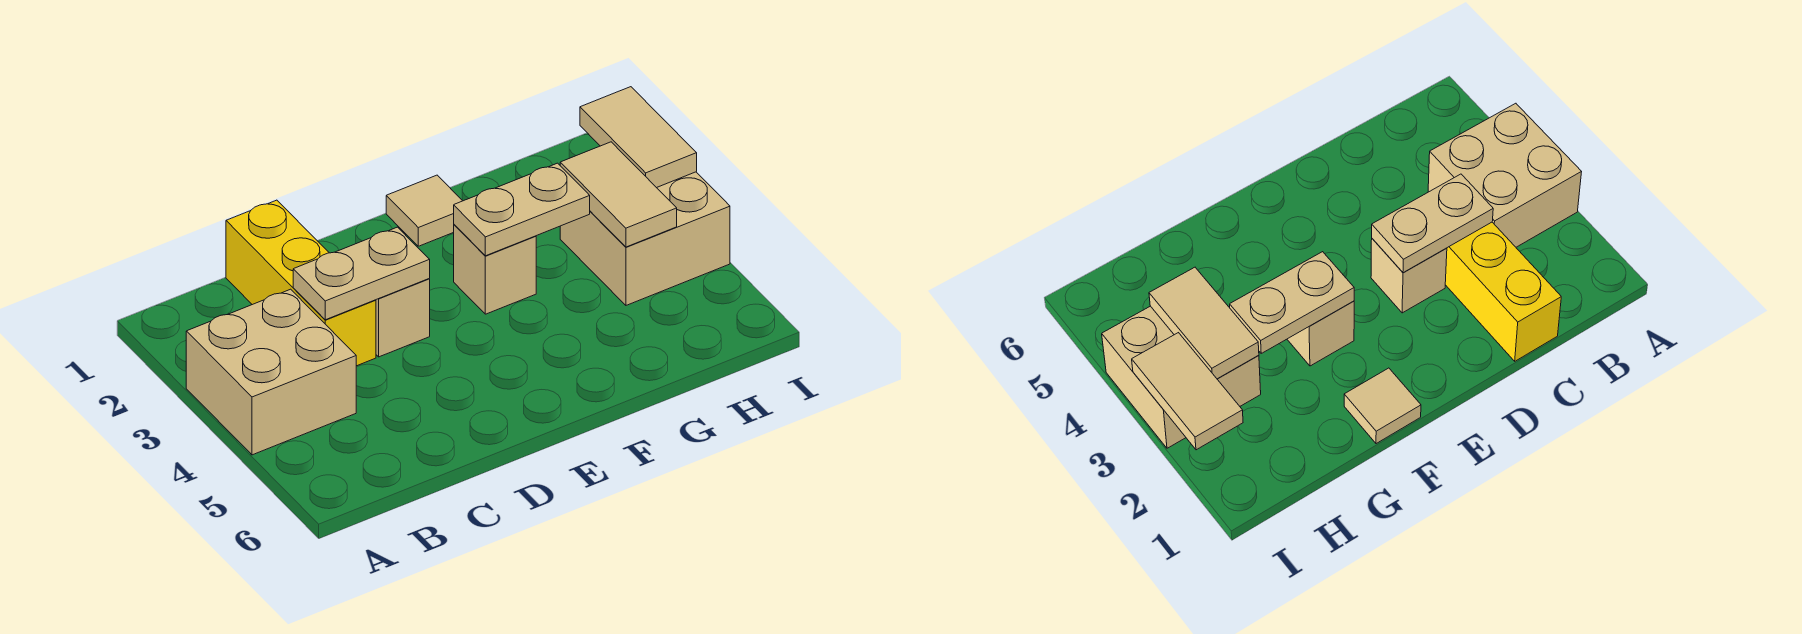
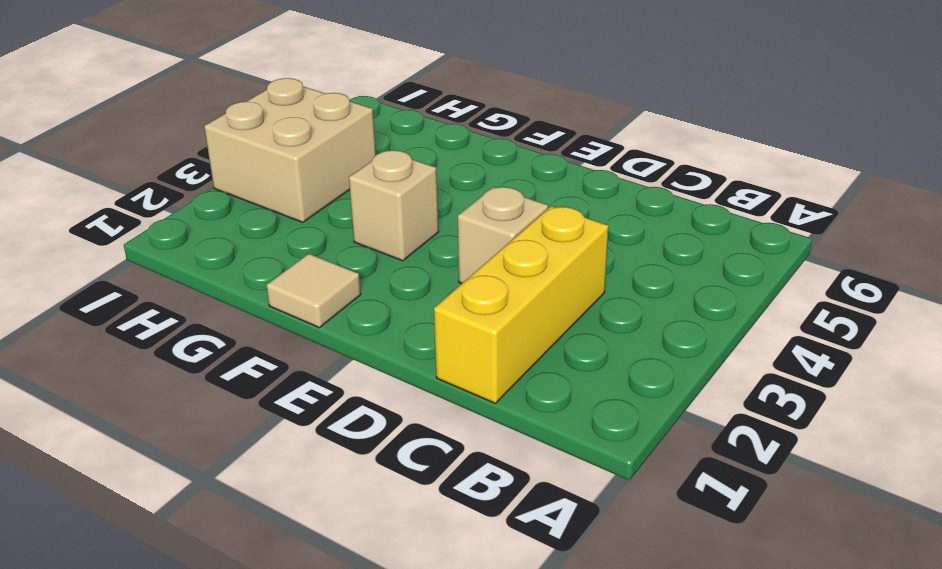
none -> tan brick A3:B4 level 1
none -> tan plate C3:D3 level 2

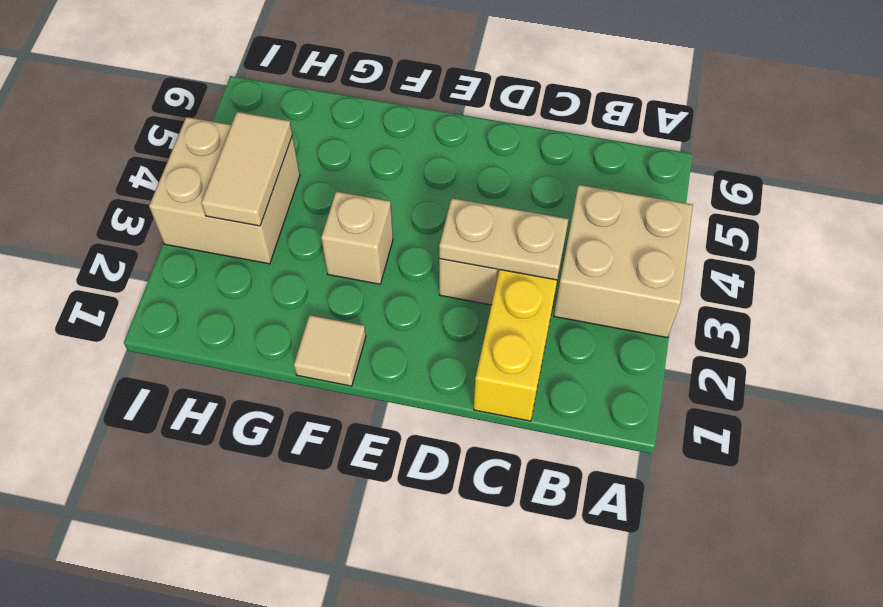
none -> tan plate F3:G3 level 2
none -> tan tile I2:I3 level 2

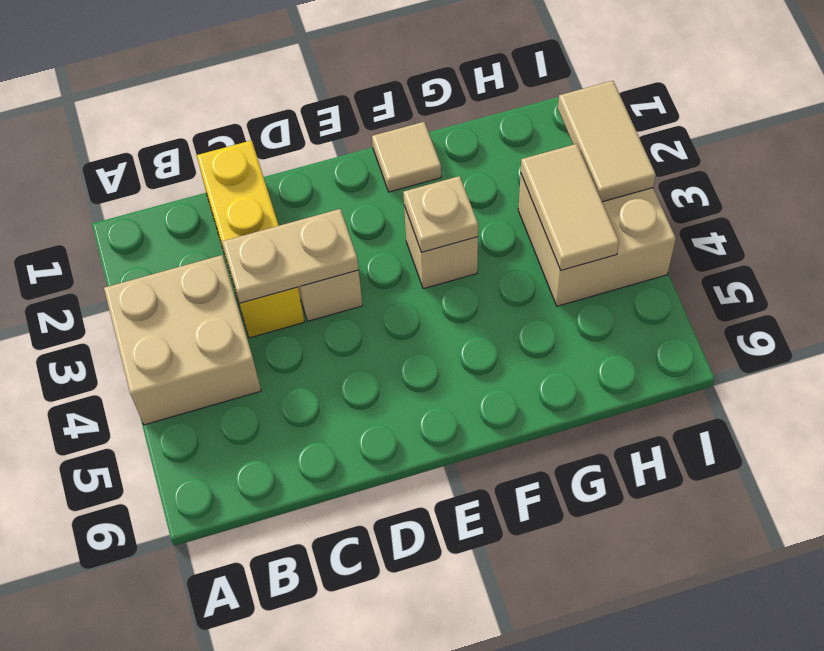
tan plate F3 level 2 -> tan plate F3:G3 level 2

